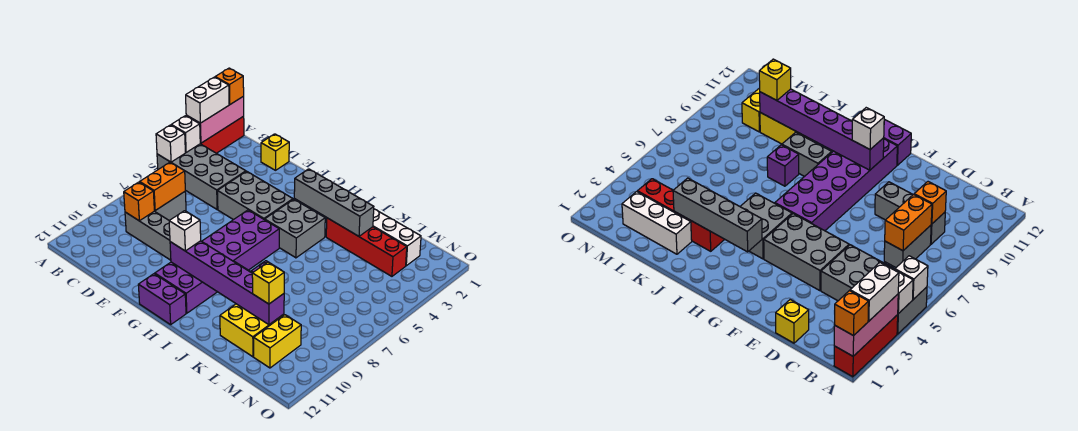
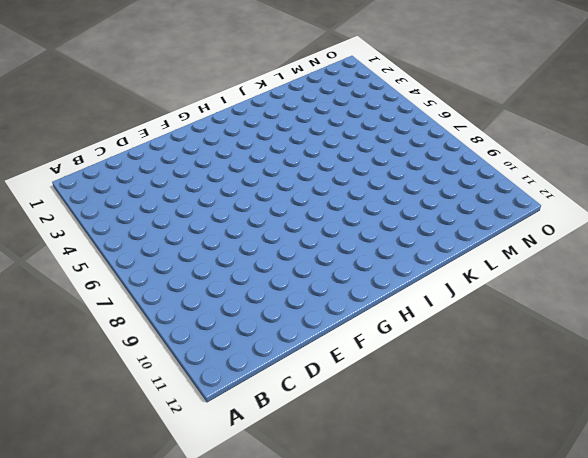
none -> red brick A1:A3 level 1
none -> grey brick A4:D5 level 1
none -> grey brick C7:C8 level 1

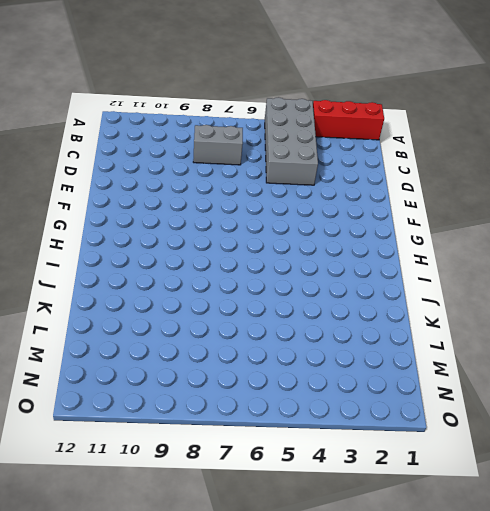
none -> grey brick C9:E9 level 1
none -> yellow brick D1 level 1
none -> grey brick E4:G5 level 1

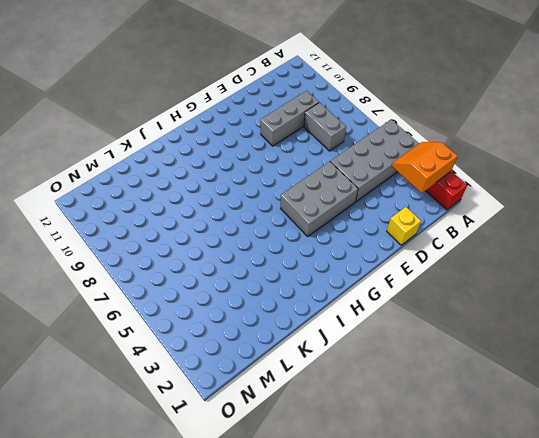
orange slope A2:B3 level 2 top 2 -> pink brick A1:A3 level 2
none -> purple brick G6:H11 level 1
none -> purple brick G12:H12 level 1
none -> grey brick H4:I5 level 1

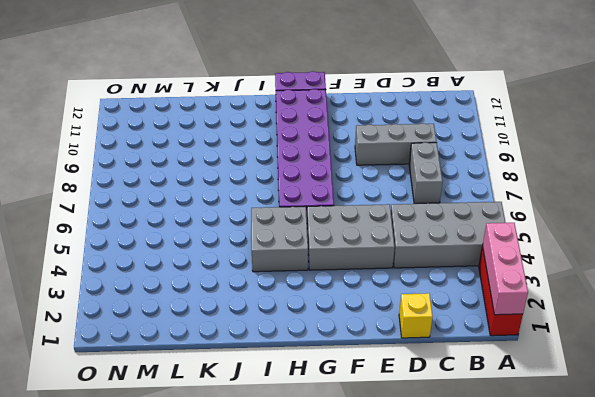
none -> grey brick I9:J9 level 1
none -> red brick J3:M3 level 1
none -> purple brick J8 level 1

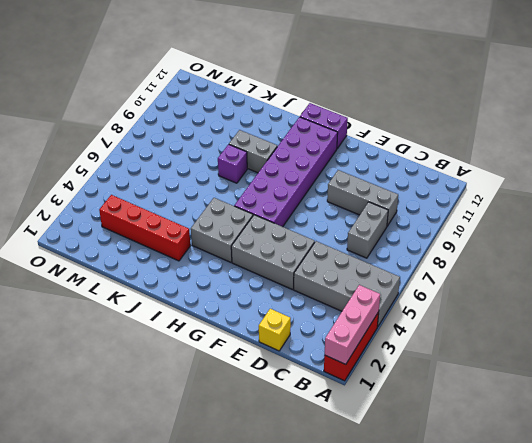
none -> white brick K2:M2 level 1
none -> yellow brick K10:L11 level 1
none -> yellow brick M10:M11 level 1

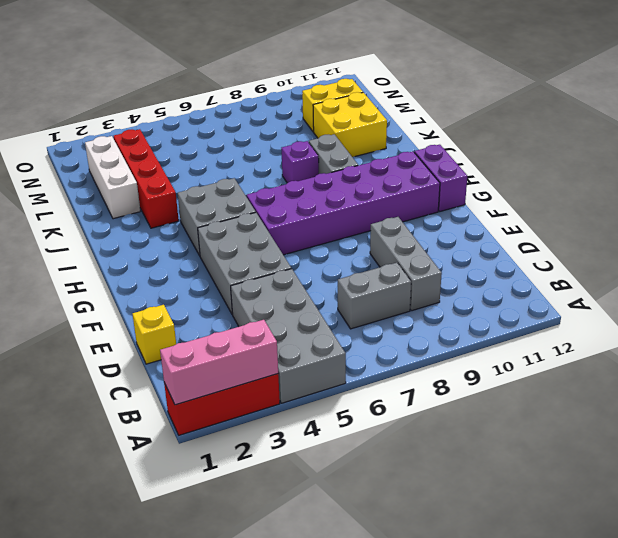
none -> white brick A4 level 2
none -> white brick A5 level 2
none -> orange brick C7:C8 level 2

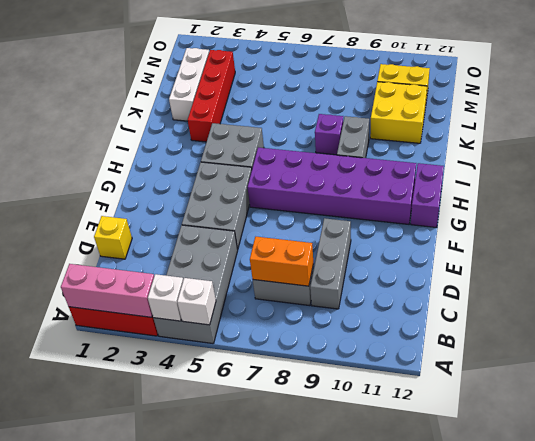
none -> orange brick C9 level 2
none -> purple brick G10:L10 level 2
none -> grey brick H3:K3 level 2

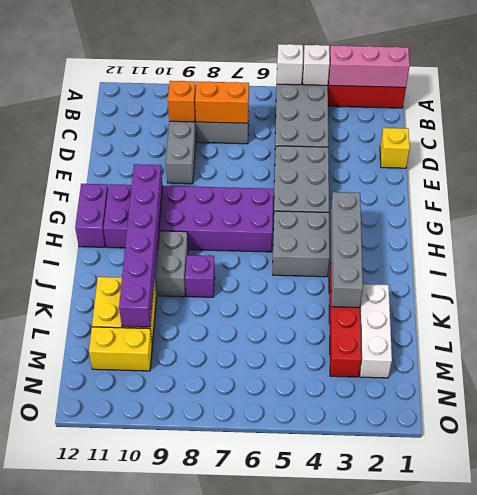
none -> orange brick A1 level 3
none -> white brick A2:A3 level 3
none -> white brick G10 level 3

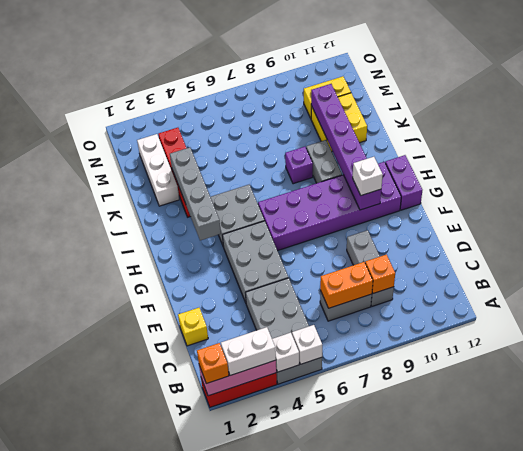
none -> yellow brick L10 level 3

